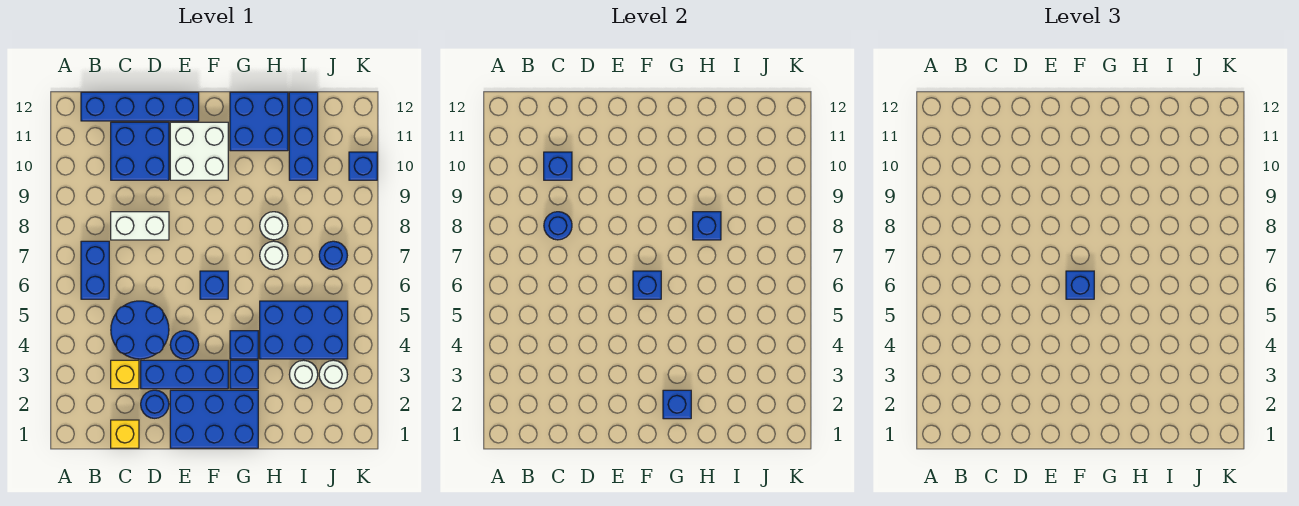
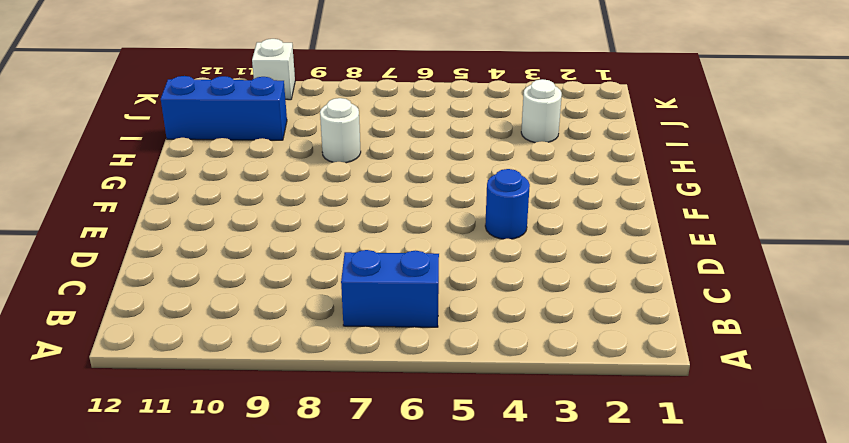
white brick K10 level 1 -> blue brick K10 level 1
none -> blue brick B12:E12 level 1
none -> yellow brick C1 level 1
none -> yellow brick C3 level 1
none -> blue round brick C4:D5 level 1

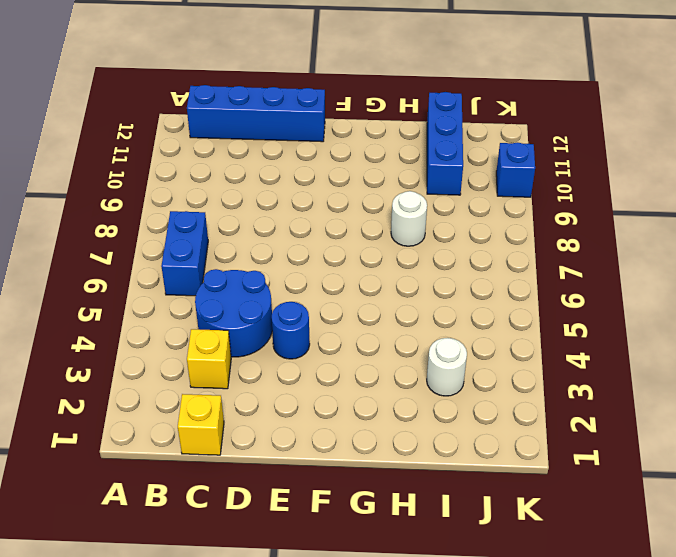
none -> white brick C8:D8 level 1
none -> blue brick C10:D11 level 1
none -> blue round brick D2 level 1
none -> blue brick D3:F3 level 1

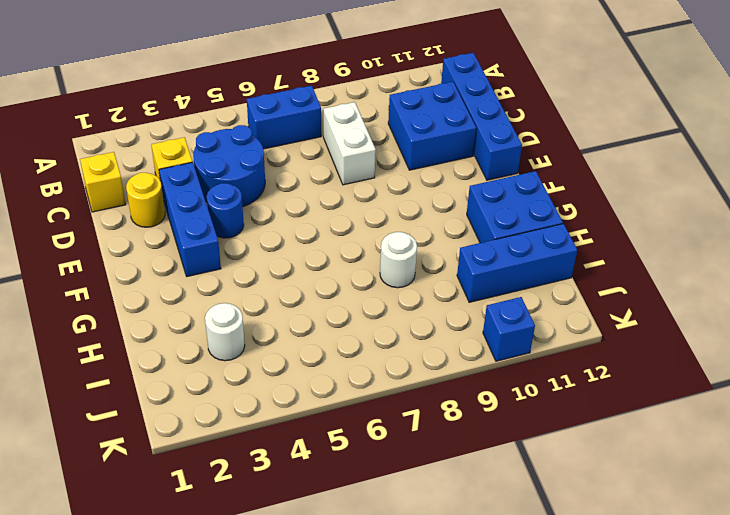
yellow round brick D2 level 1 -> blue round brick D2 level 1
none -> blue brick E1:G2 level 1
none -> white brick E10:F11 level 1
none -> blue brick F6 level 1
none -> blue brick G3 level 1

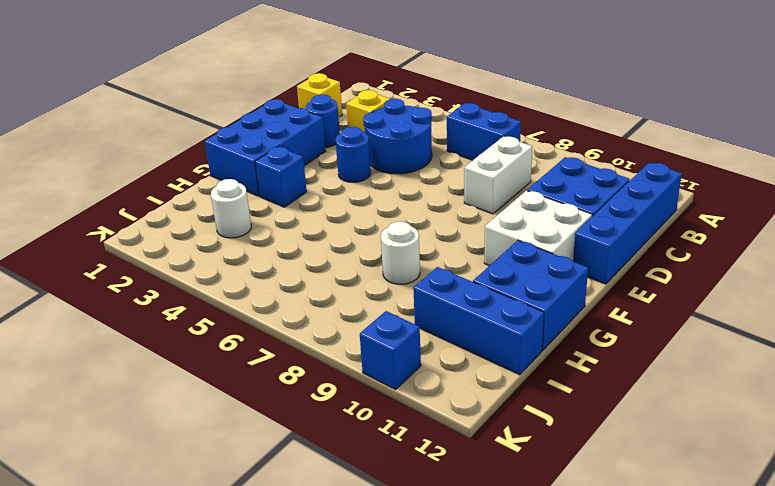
none -> blue brick D3:F3 level 1
none -> blue brick F6 level 1
none -> blue brick G4 level 1
none -> blue brick H4:J5 level 1

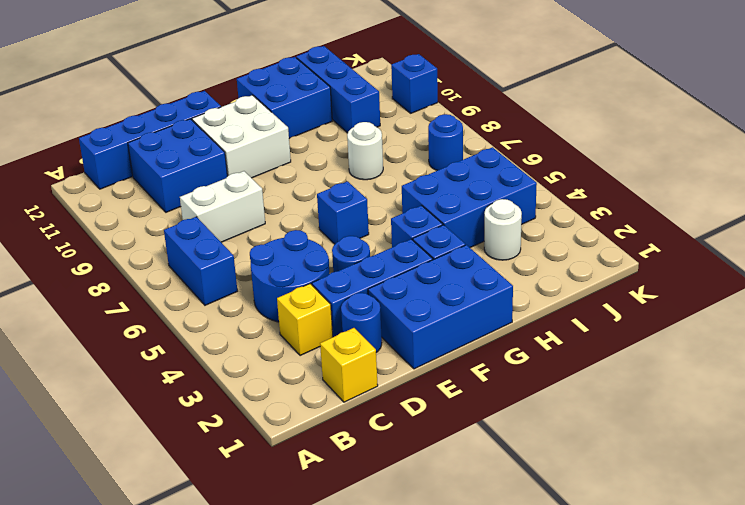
none -> white round brick H7 level 1
none -> white round brick J3 level 1
none -> blue round brick C8 level 2
none -> blue brick C10 level 2

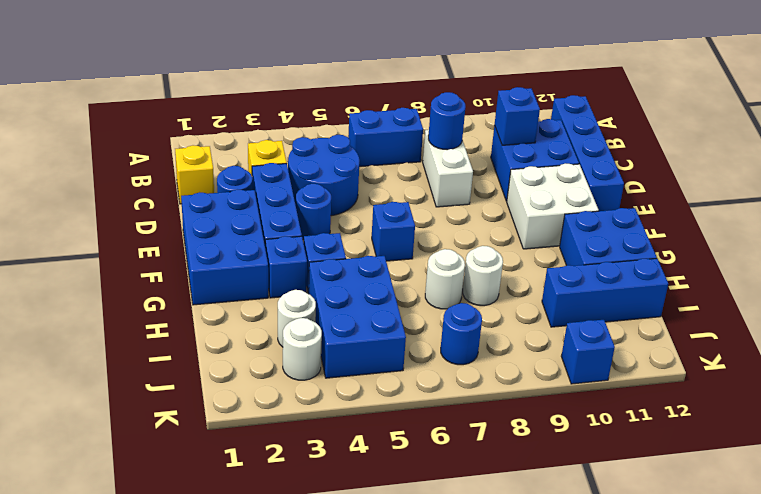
none -> blue brick F6 level 2
none -> blue brick G2 level 2
none -> blue brick H8 level 2
none -> blue brick F6 level 3

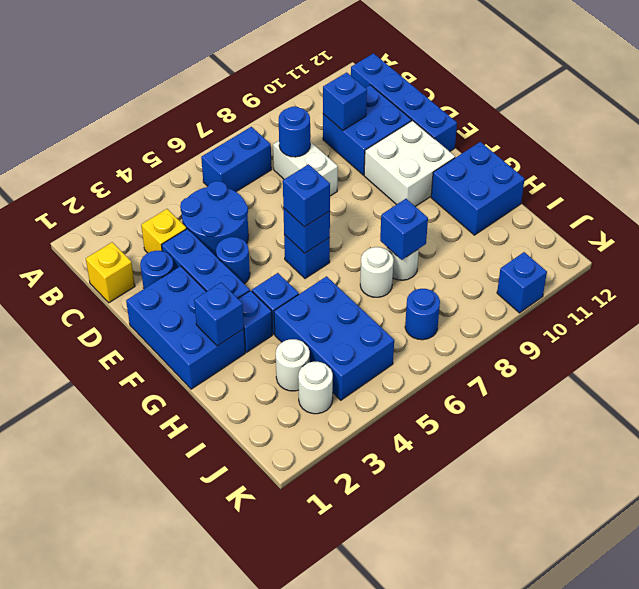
none -> blue brick I10:I12 level 1

